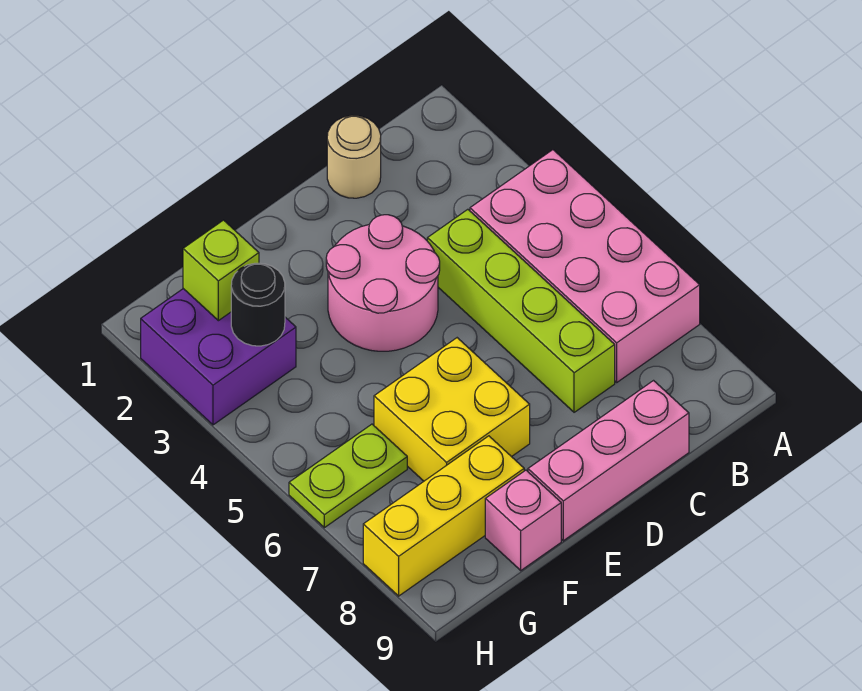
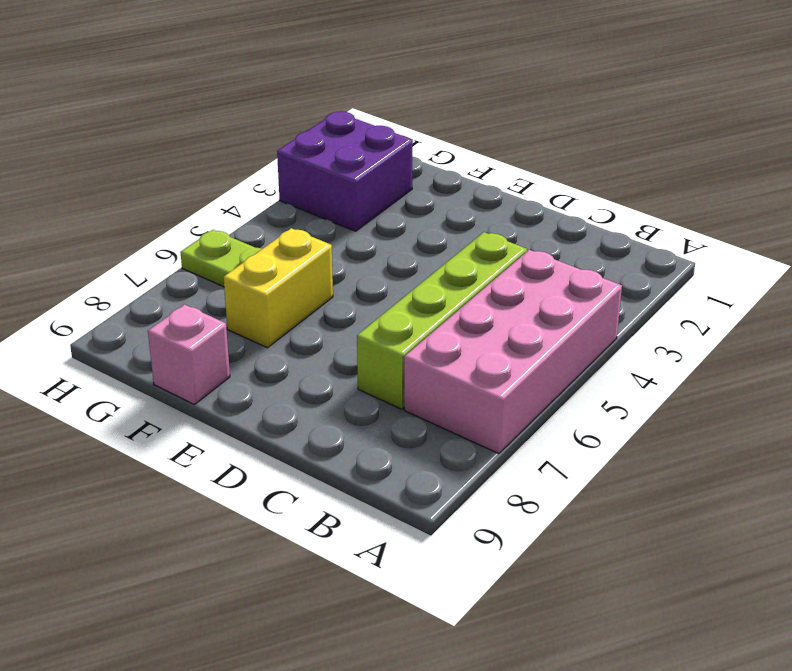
yellow brick F6:F7 level 1 -> yellow brick E6:F7 level 1
none -> tan round brick C1 level 1
none -> pink brick C9:E9 level 1
none -> pink round brick D3:E4 level 1

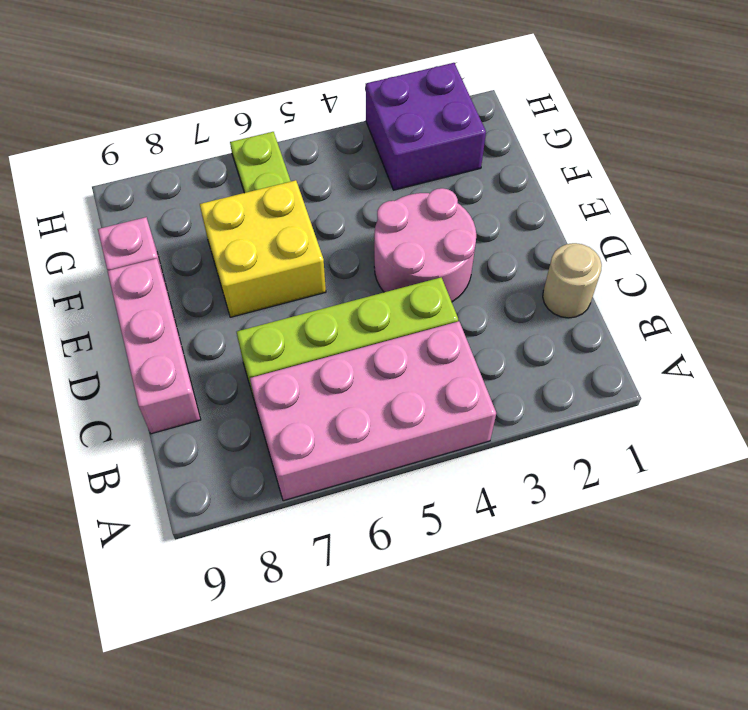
none -> yellow brick F8:H8 level 1
none -> lime brick G2 level 2
none -> black round brick G3 level 2

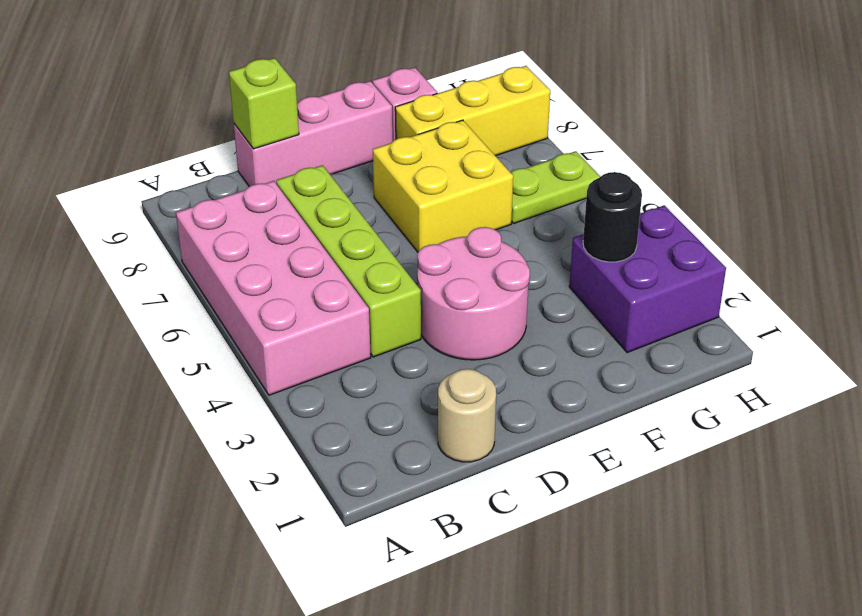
lime brick C9 level 2 -> lime brick G2 level 2

